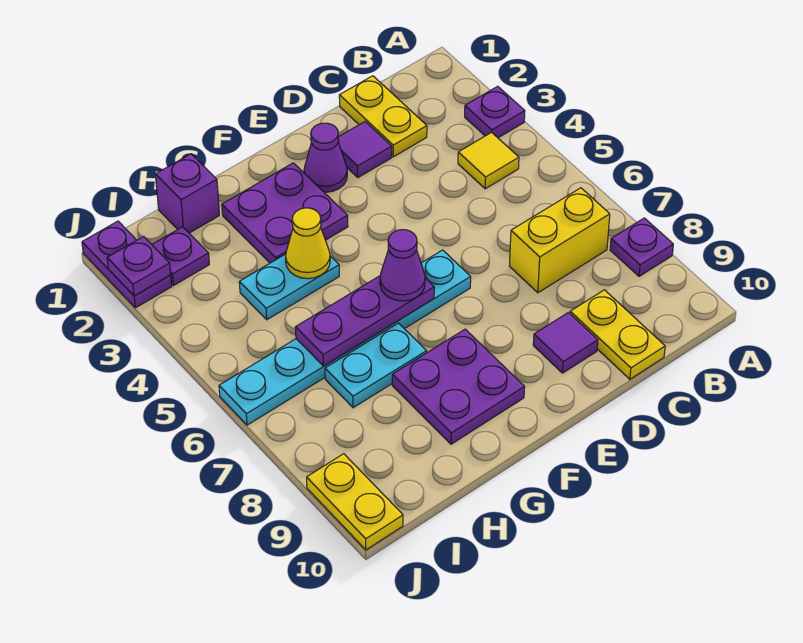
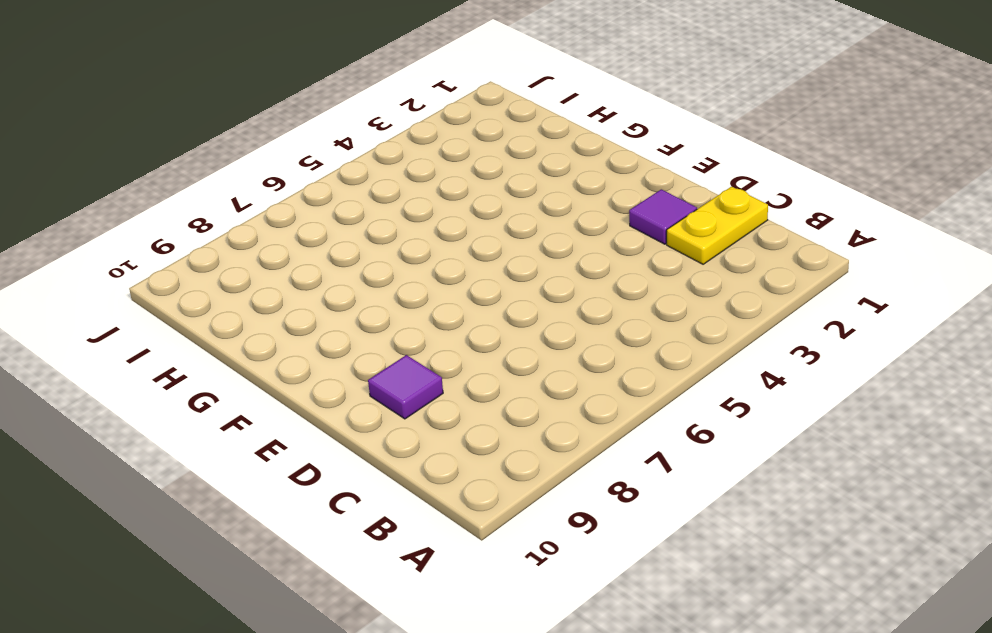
none -> purple plate A3 level 1
none -> purple plate A8 level 1
none -> yellow tile B4 level 1

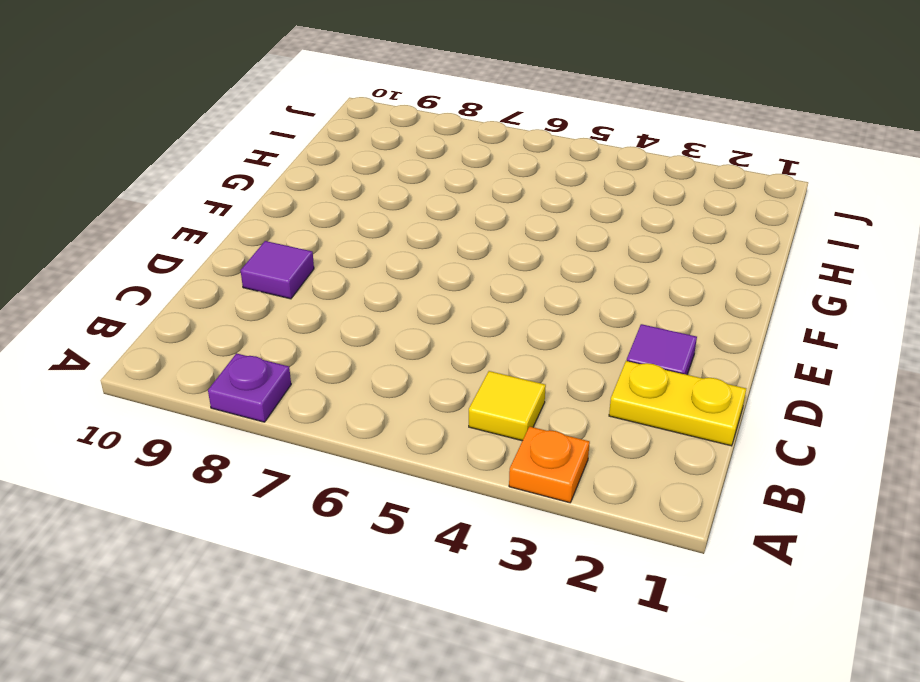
orange plate A3 level 1 -> purple plate A3 level 1
none -> yellow brick B7:C7 level 1
none -> yellow plate C9:C10 level 1
none -> purple cone E2 level 1

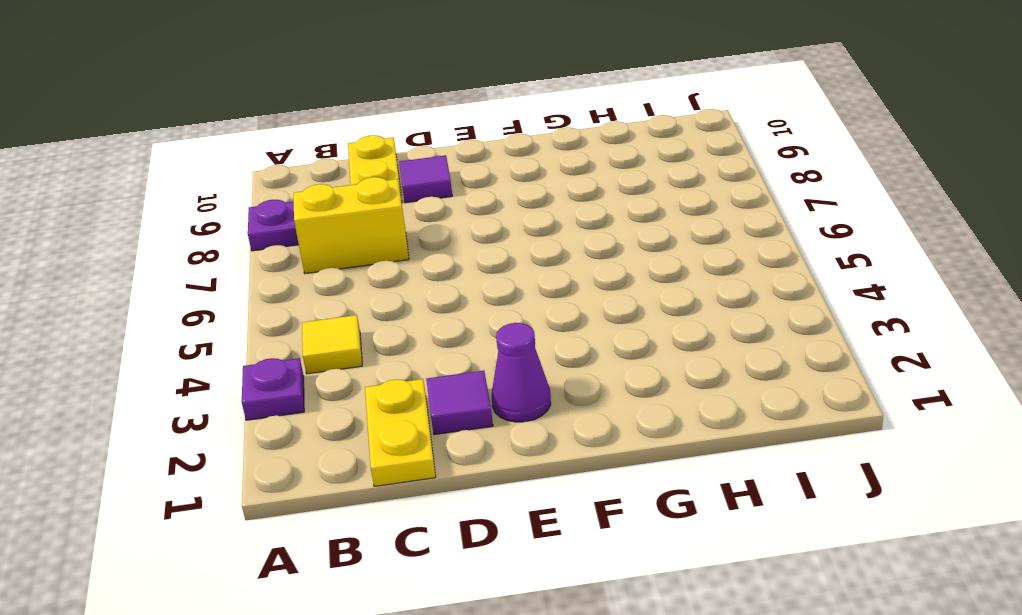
none -> cyan plate E6:J6 level 1
none -> purple plate F2:G3 level 1
none -> purple plate F8:G9 level 1

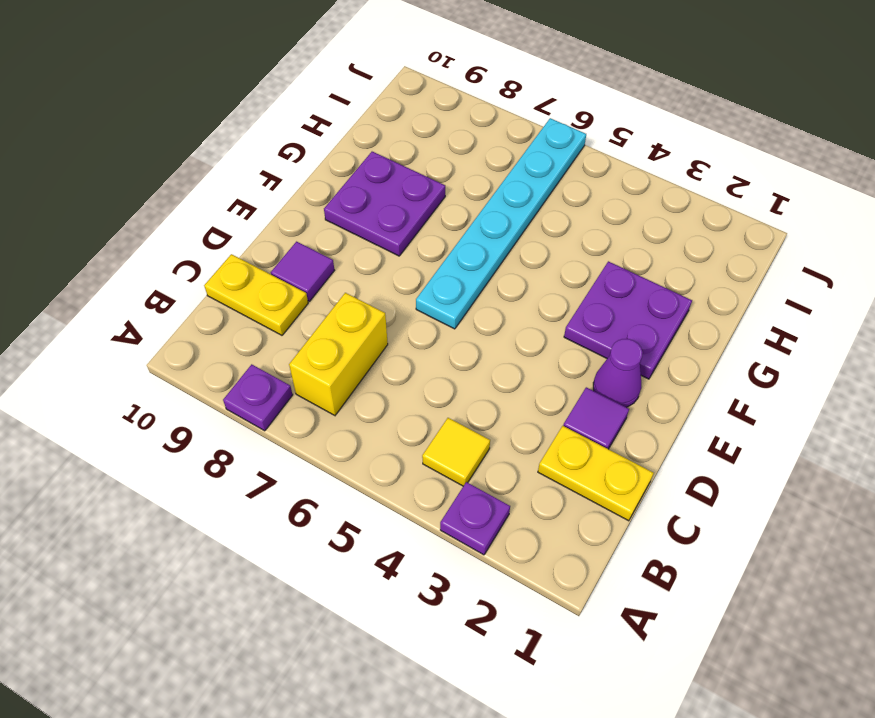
none -> cyan plate G4:H4 level 1
none -> cyan plate G7:H7 level 1
none -> purple brick H1 level 1

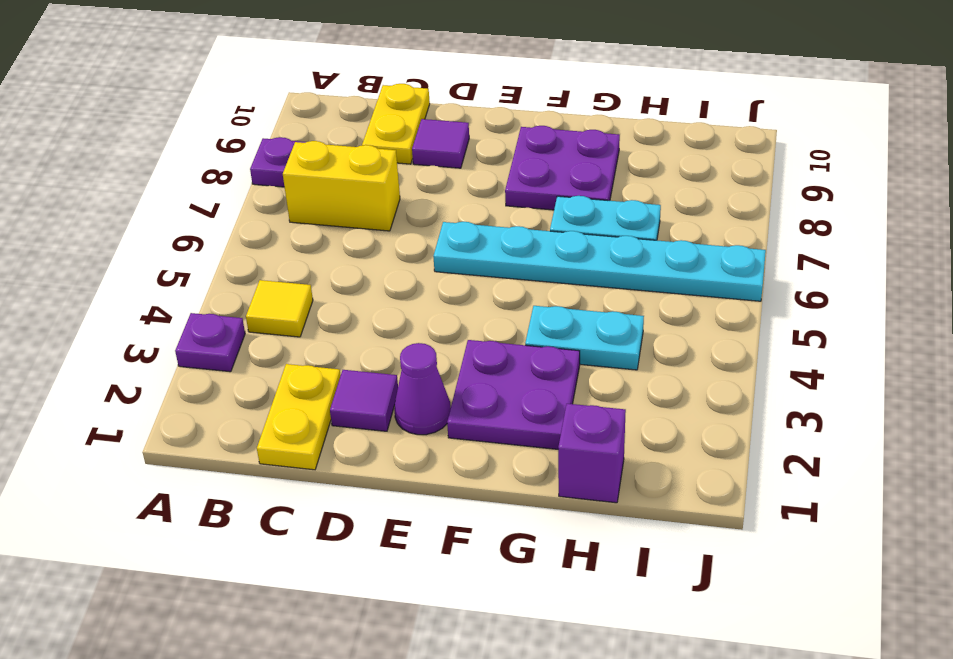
none -> purple plate I2 level 1
none -> purple plate J1:J2 level 1
none -> yellow plate J9:J10 level 1

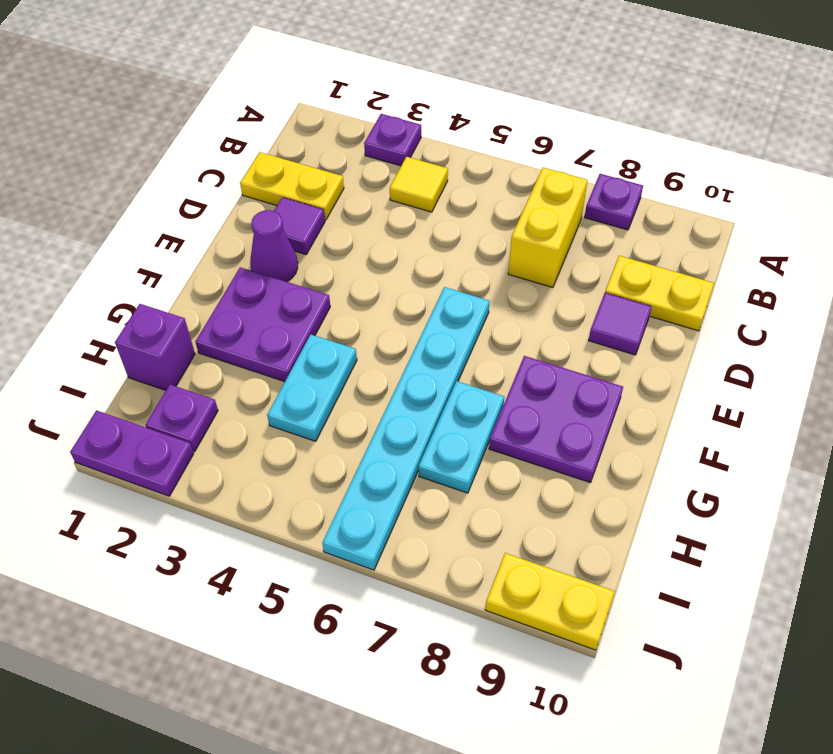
none -> purple plate F6:H6 level 2
none -> yellow cone G4 level 2
none -> purple plate J2 level 2

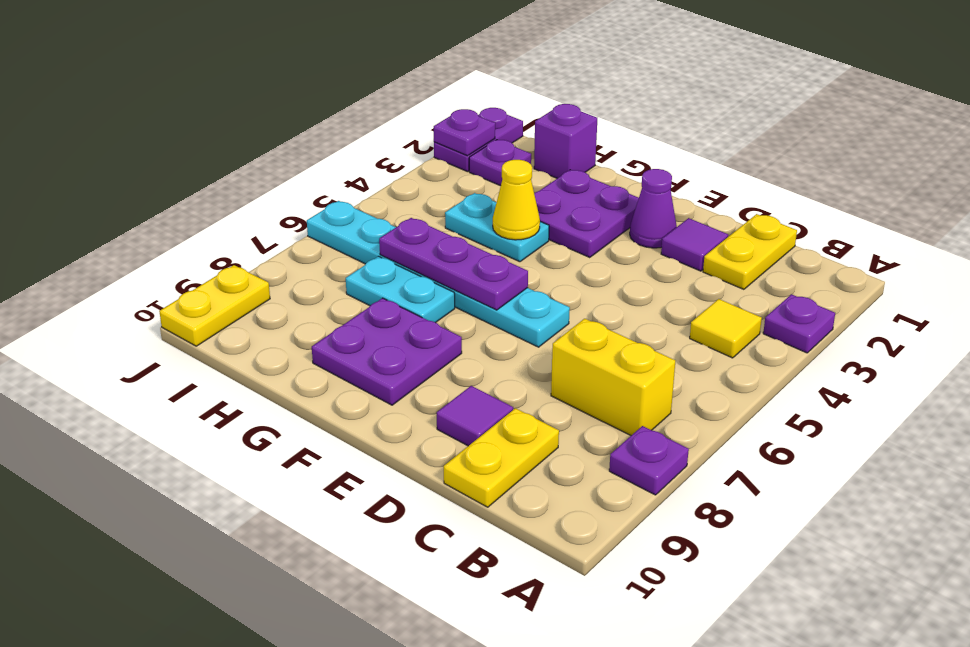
none -> purple cone F6 level 3

